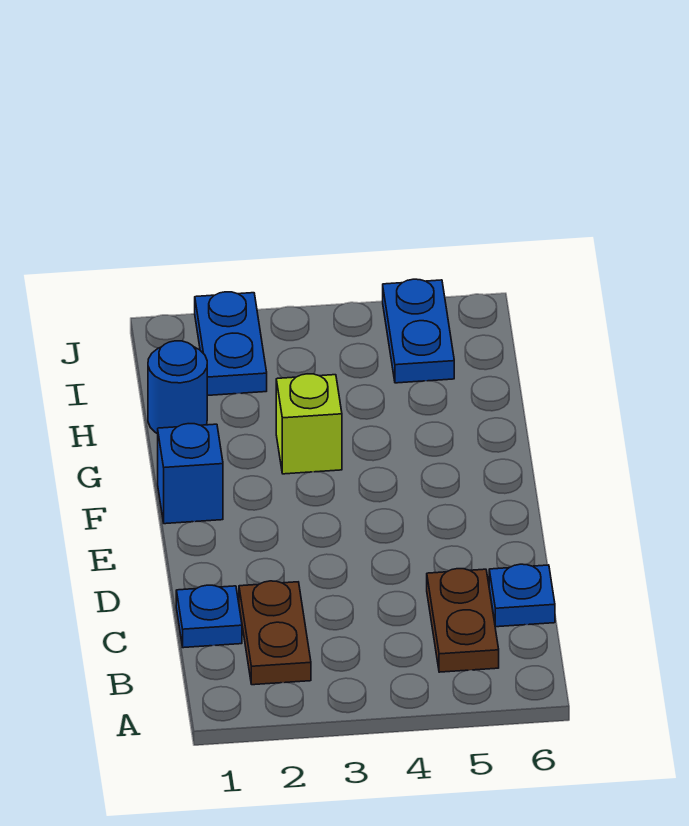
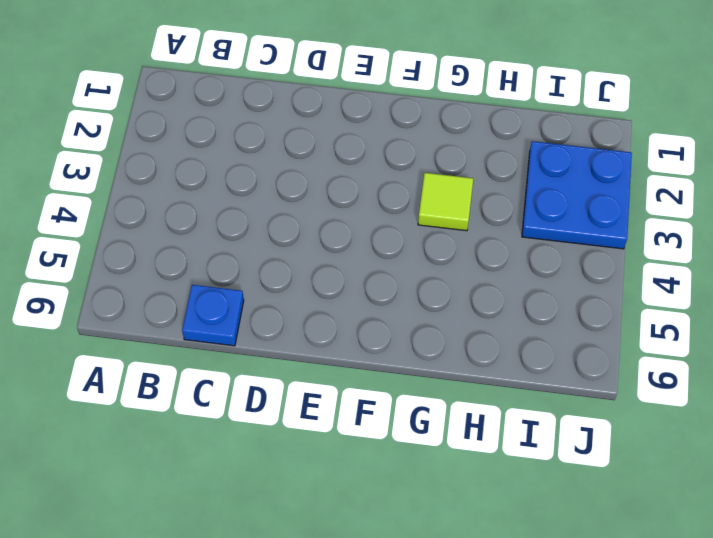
lime tile G3 level 1 -> lime brick G3 level 1
blue plate I2:J3 level 1 -> blue plate I2:J2 level 1
none -> brown plate B2:C2 level 1
none -> brown plate B5:C5 level 1

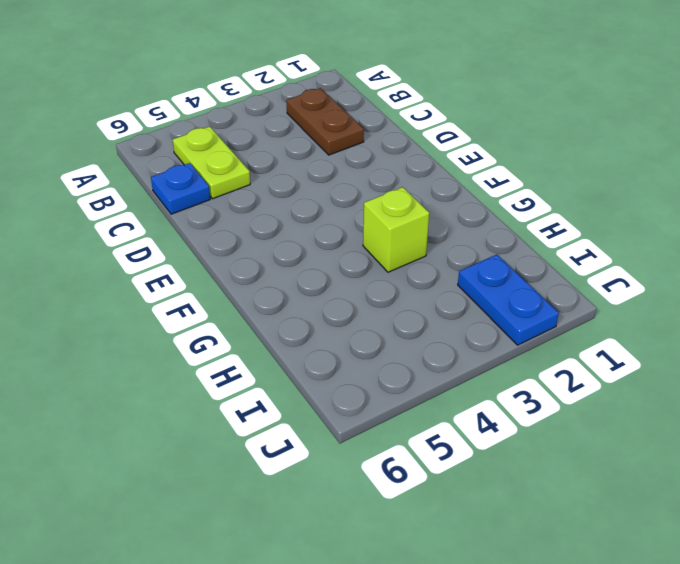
lime plate B5:C5 level 1 -> brown plate B5:C5 level 1
none -> blue plate C1 level 1
none -> blue brick F1 level 1

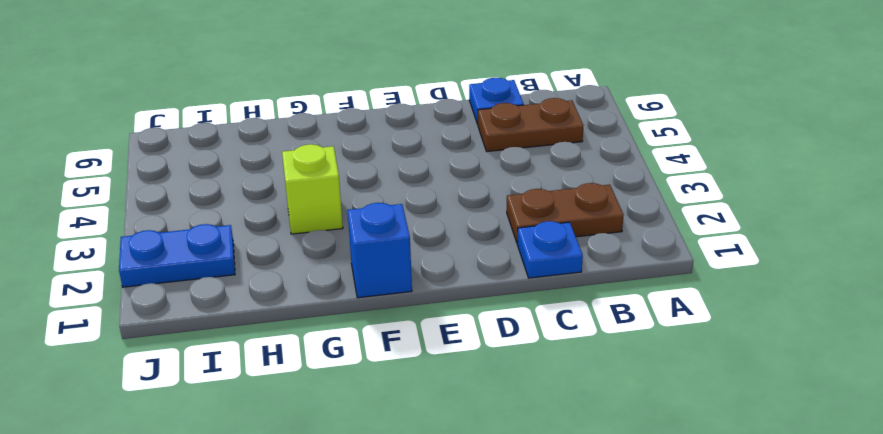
none -> blue round brick H1 level 1
none -> blue plate I5:J5 level 1

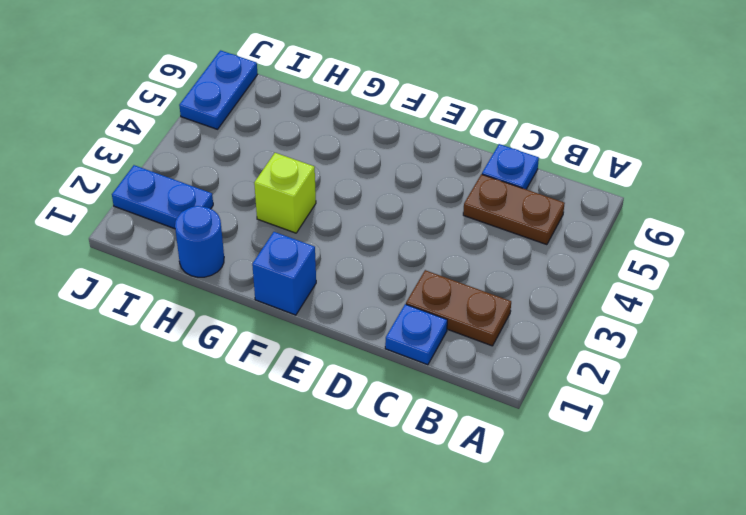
blue plate J5:J6 level 1 -> blue plate I5:J5 level 1

